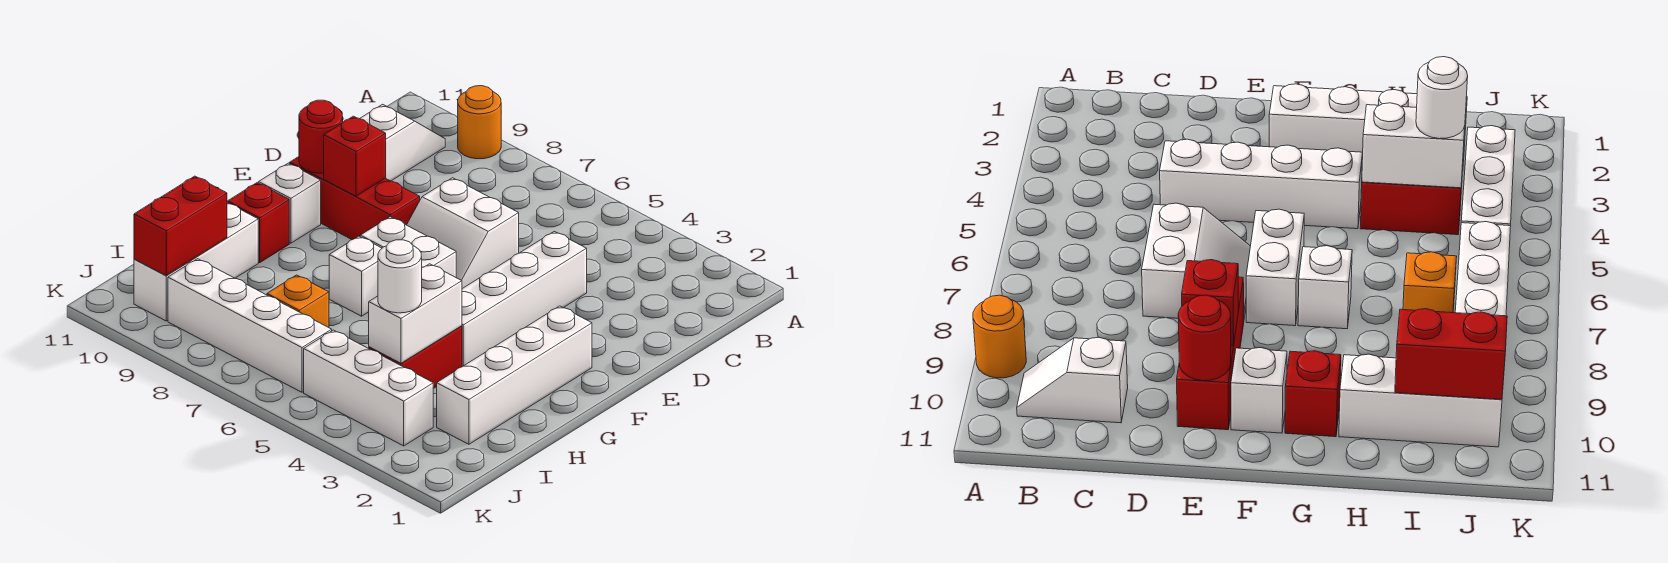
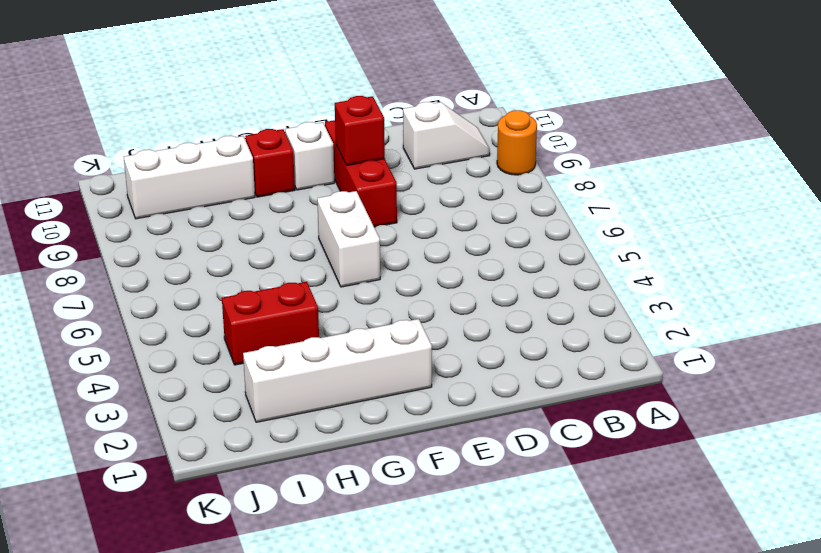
none -> white brick D4:G4 level 1
none -> white slope D6:E7 level 1 top D
none -> white brick G7 level 1

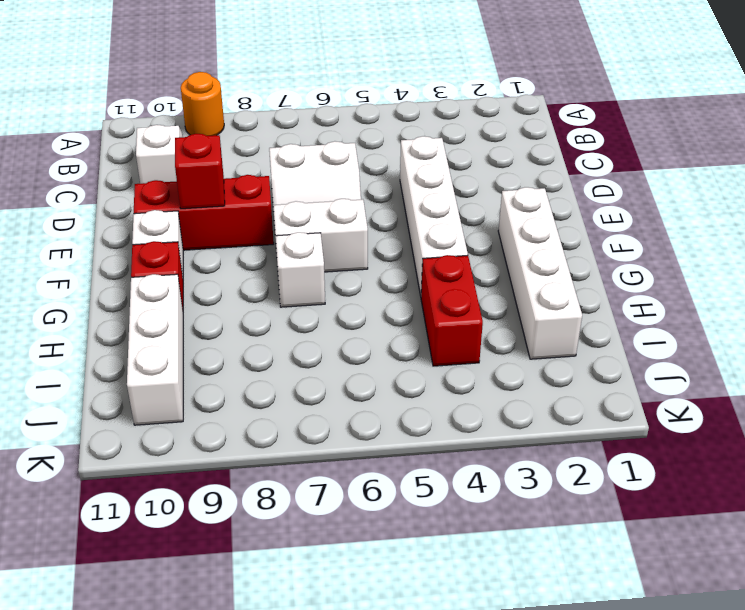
none -> orange brick I7 level 1
none -> white brick J3:J5 level 1
none -> white brick J6:J9 level 1

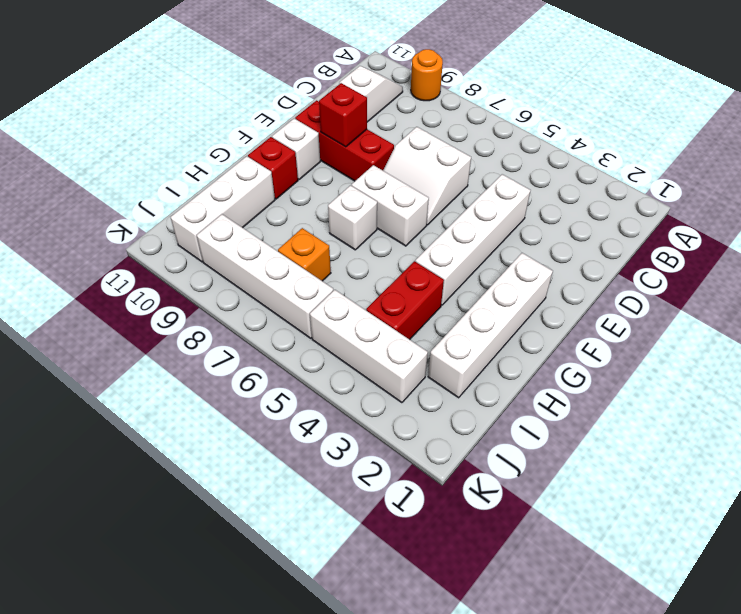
none -> red round brick E10 level 2
none -> white brick H4:I4 level 2
none -> red brick I10:J10 level 2

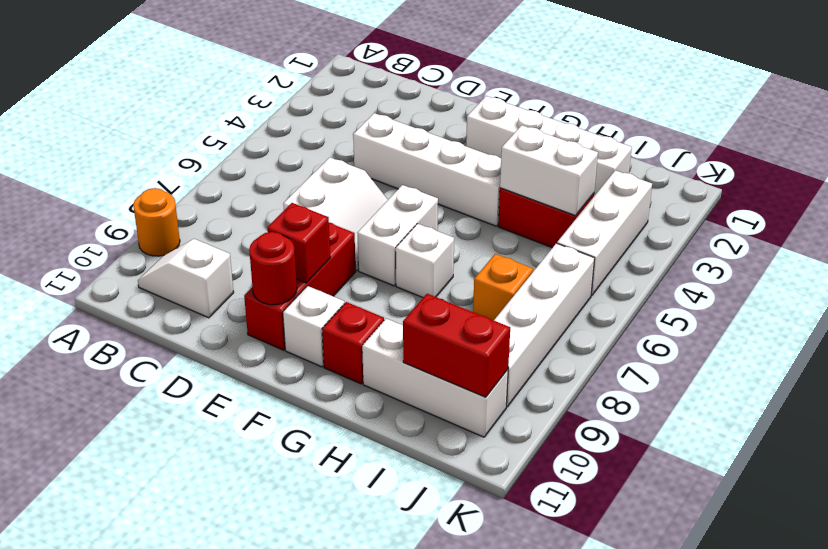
none -> white round brick I4 level 3

